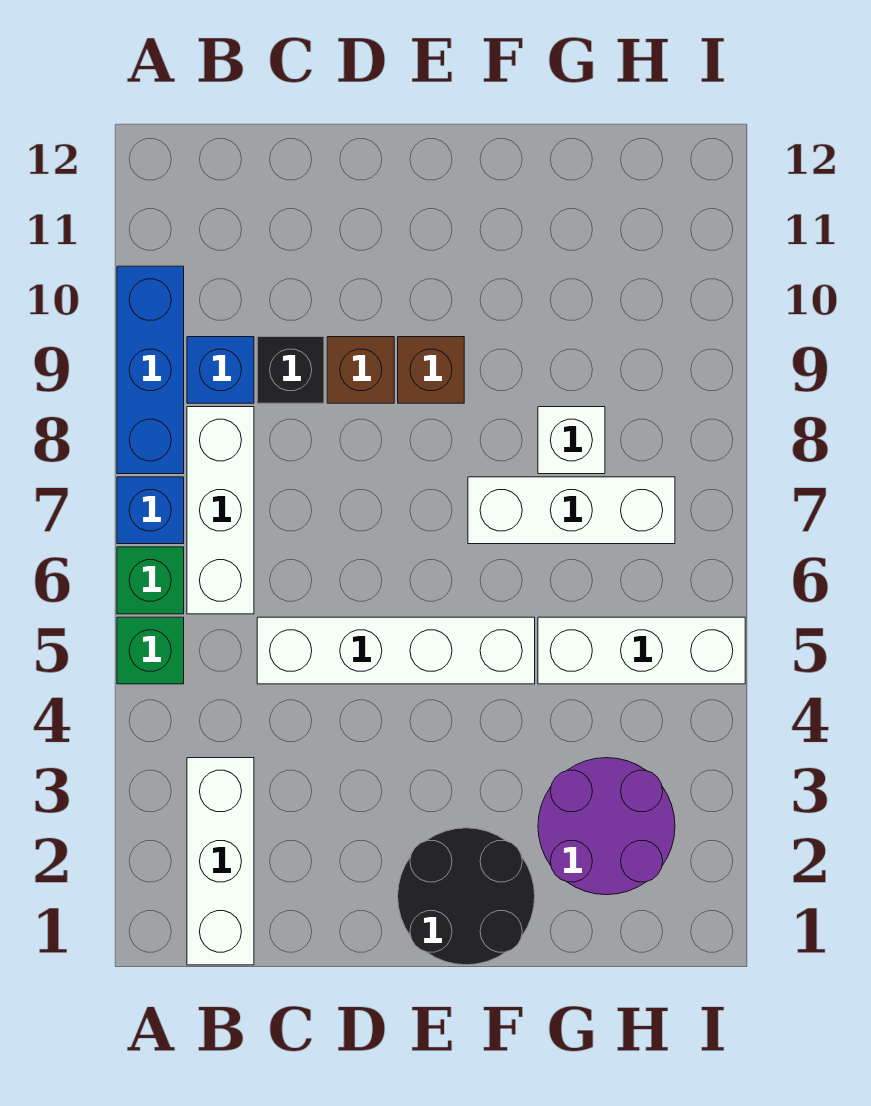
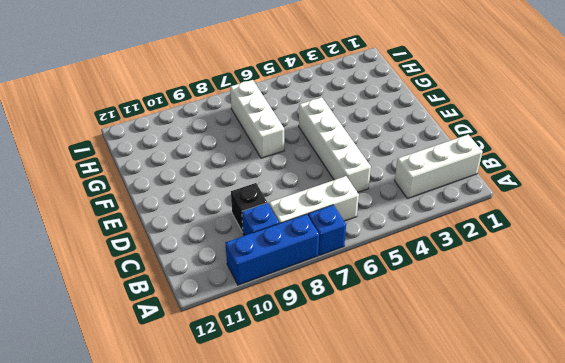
none -> green brick A5 level 1
none -> green brick A6 level 1
none -> brown brick D9 level 1

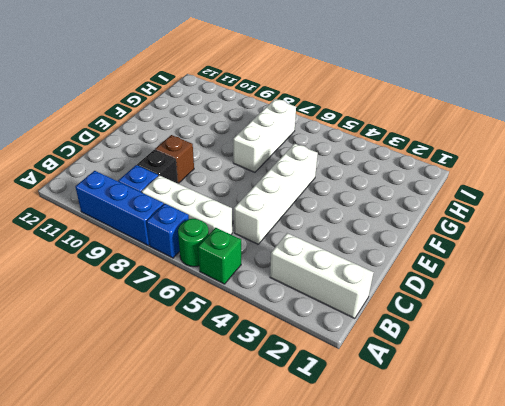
green round brick A6 level 1 -> green brick A6 level 1
none -> black round brick E1:F2 level 1
none -> brown brick E9 level 1
none -> purple round brick G2:H3 level 1

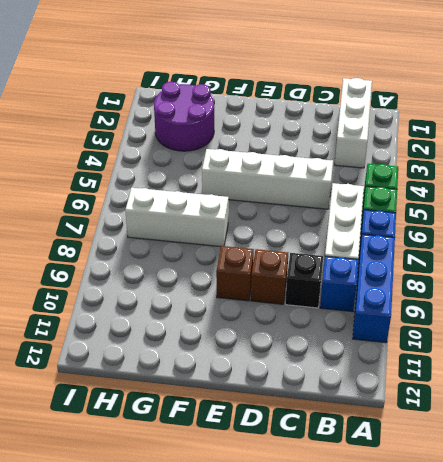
none -> black round brick E1:F2 level 1
none -> white brick G5:I5 level 1
none -> white brick G8 level 1

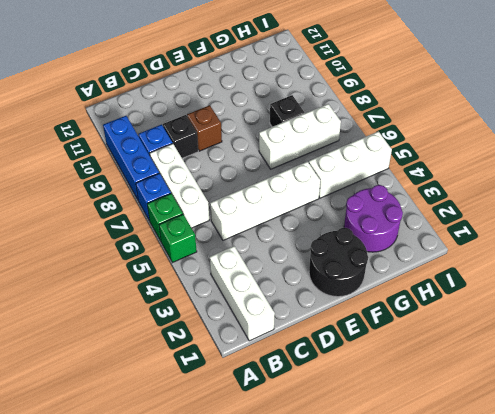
black brick G8 level 1 -> white brick G8 level 1
none -> brown brick E9 level 1

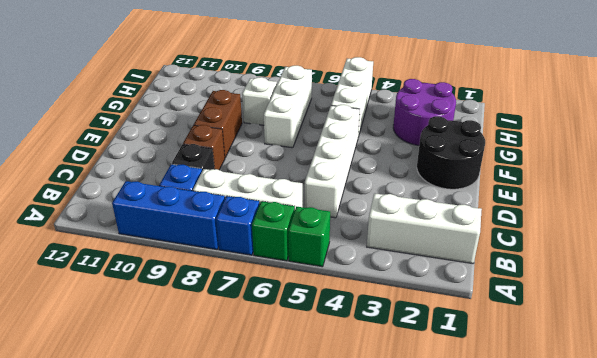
brown brick E9:F9 level 1 -> brown brick E9 level 1

